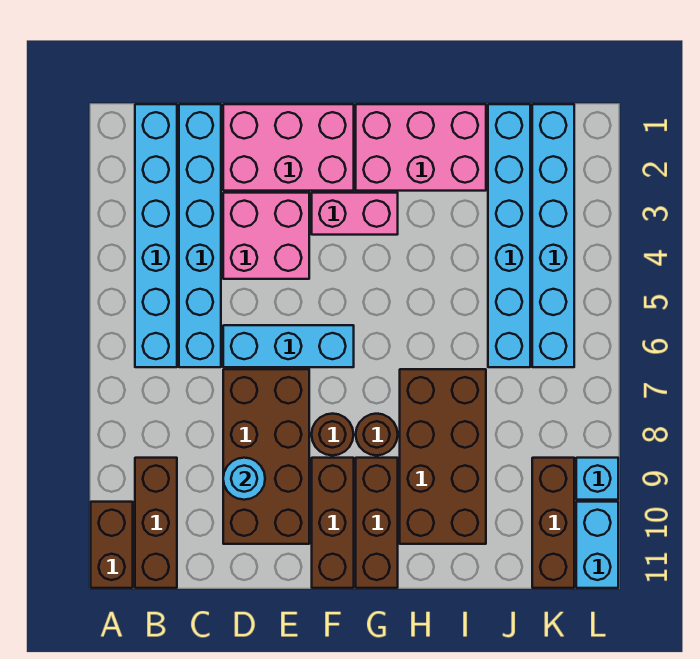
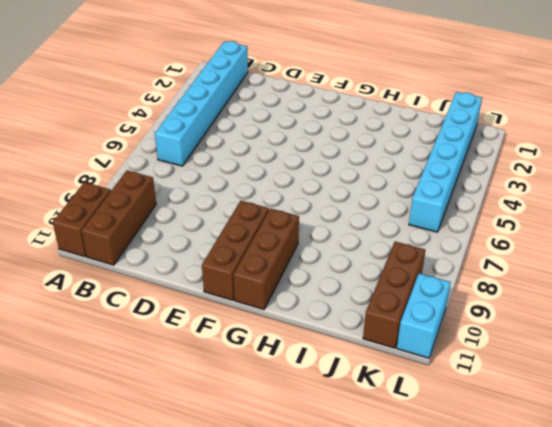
none -> cyan brick C1:C6 level 1
none -> pink brick D1:F2 level 1
none -> pink brick D3:E4 level 1

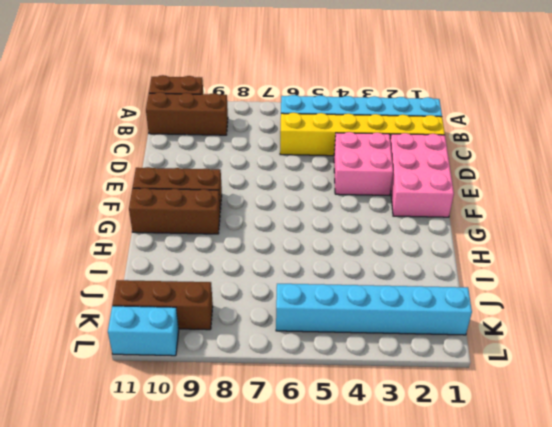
yellow brick C1:C6 level 1 -> cyan brick C1:C6 level 1
none -> cyan brick D6:F6 level 1
none -> brown brick D7:E10 level 1
none -> pink brick F3:G3 level 1

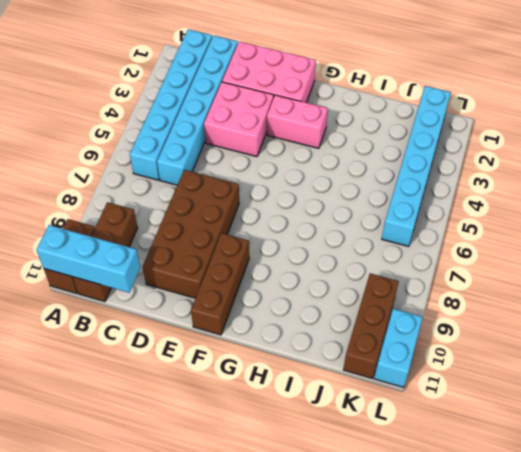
cyan brick A11:C11 level 2 -> cyan brick D6:F6 level 1
none -> brown round brick F8 level 1
none -> pink brick G1:I2 level 1
none -> brown round brick G8 level 1

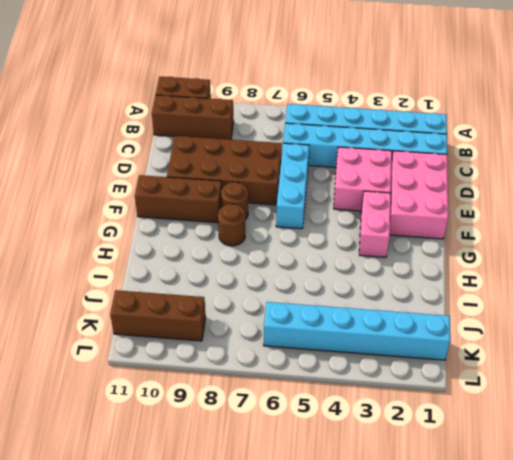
none -> pink brick G1:I2 level 1
none -> brown brick G9:G11 level 1
none -> brown brick H7:I10 level 1

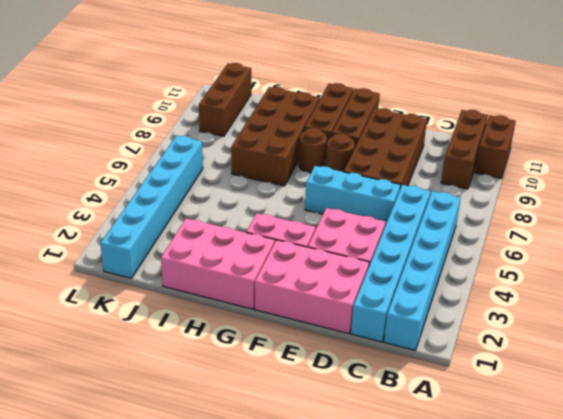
none -> cyan brick J1:J6 level 1
none -> cyan brick L9 level 1
none -> cyan brick L10:L11 level 1

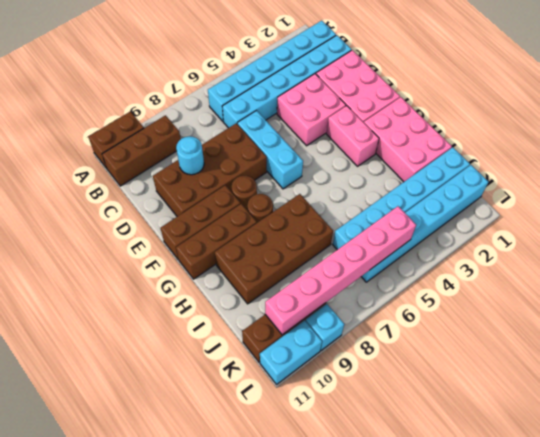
pink brick K5:K10 level 2 -> none

